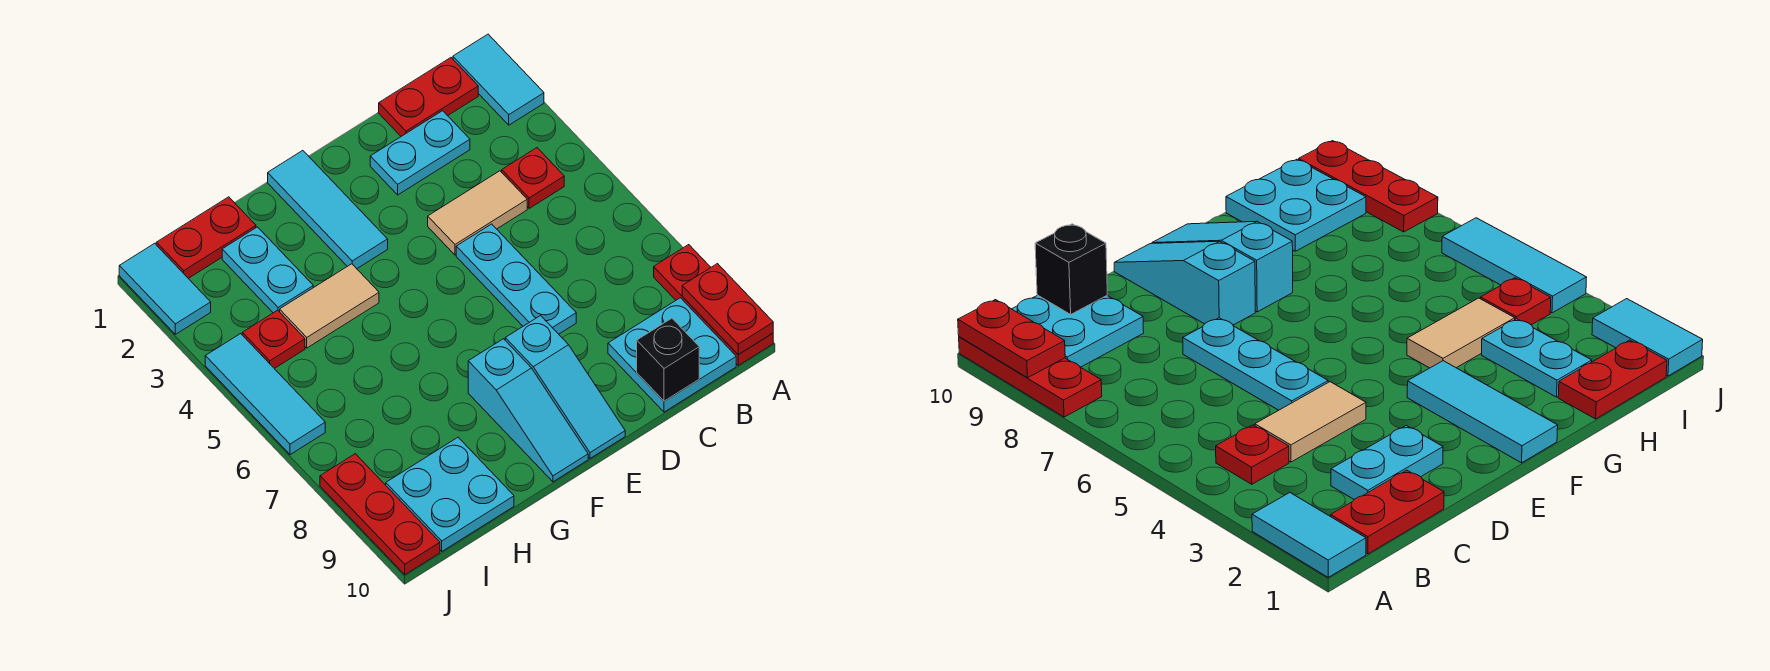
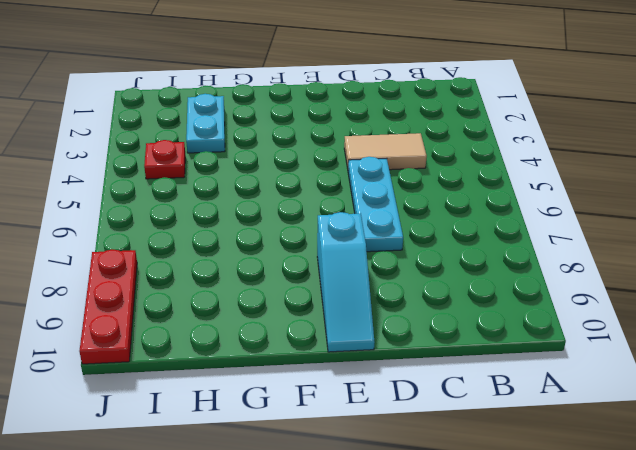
none -> cyan tile A1:A2 level 1
none -> red plate A8:A10 level 1
none -> red plate B1:C1 level 1

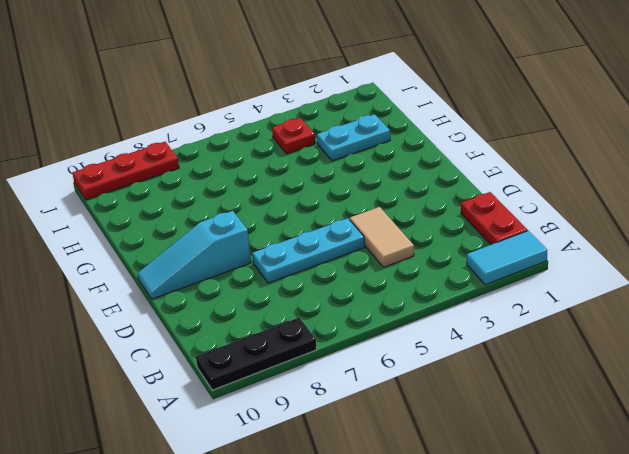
black plate A8:A10 level 1 -> red plate A8:A10 level 1
none -> red plate B4 level 1
none -> cyan plate B9:C10 level 1
none -> cyan plate C2:D2 level 1

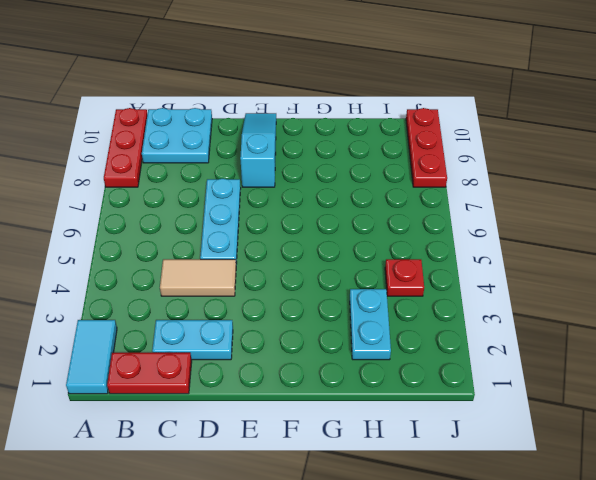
none -> red plate B4 level 1
none -> cyan tile F1:F3 level 1
none -> cyan slope F8:F10 level 1 top 8

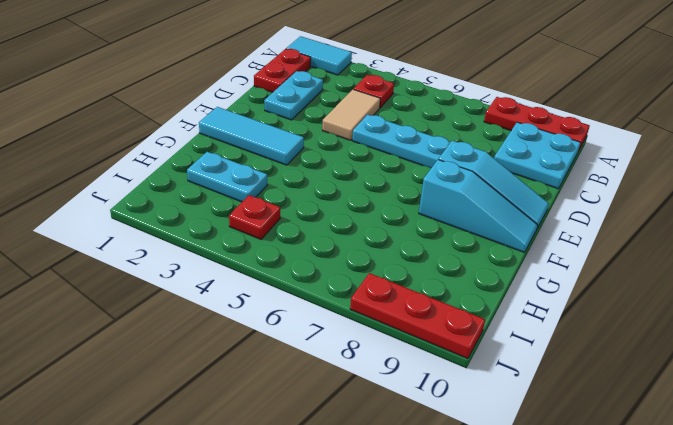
none -> tan tile G4:H4 level 1
none -> red plate H1:I1 level 1
none -> cyan plate H9:I10 level 1

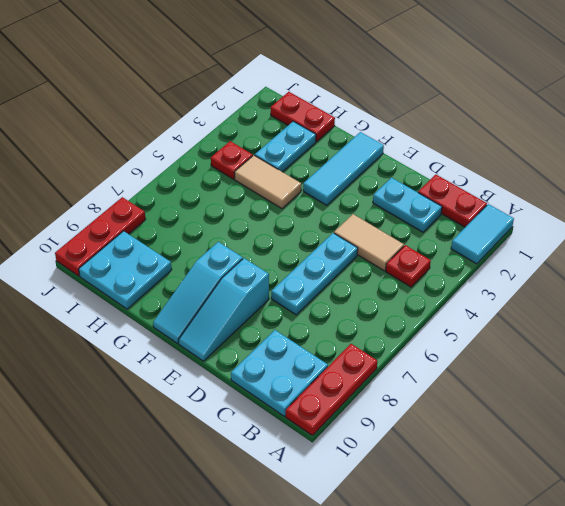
none -> cyan tile J1:J2 level 1
none -> cyan tile J4:J6 level 1
none -> red plate A9:A10 level 2

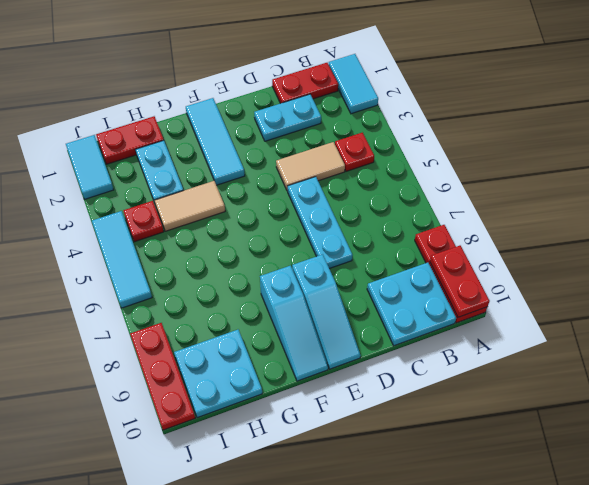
none -> black brick C10 level 2

